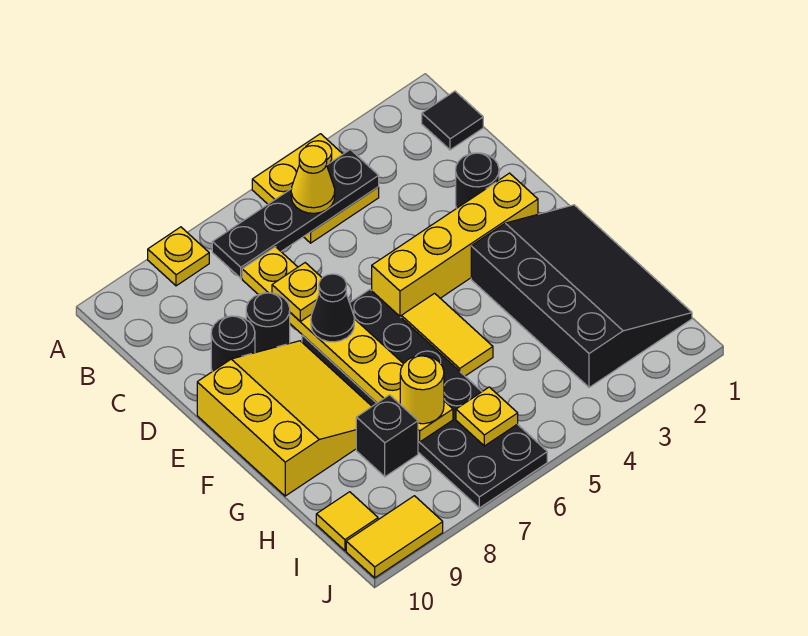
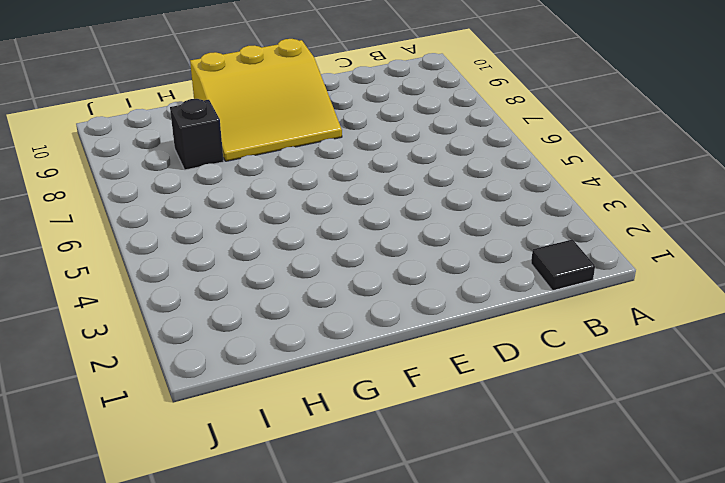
none -> yellow plate A4:B5 level 1
none -> yellow plate A8 level 1
none -> black round brick D2 level 1

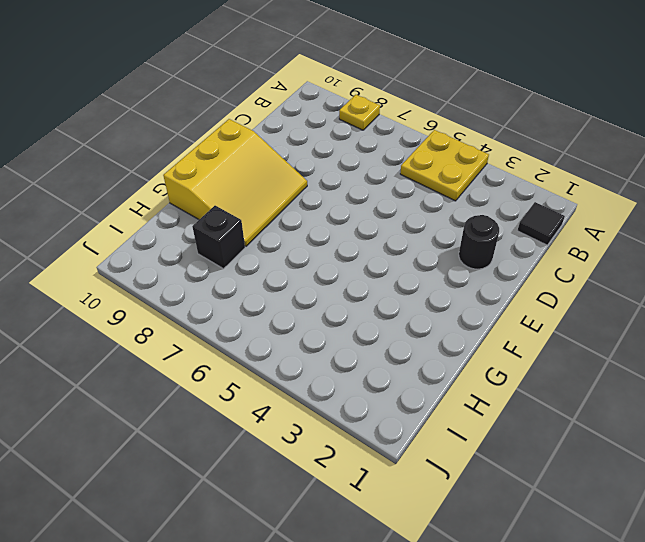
none -> black round brick D8 level 1
none -> black round brick D9 level 1
none -> yellow brick E2:E5 level 1

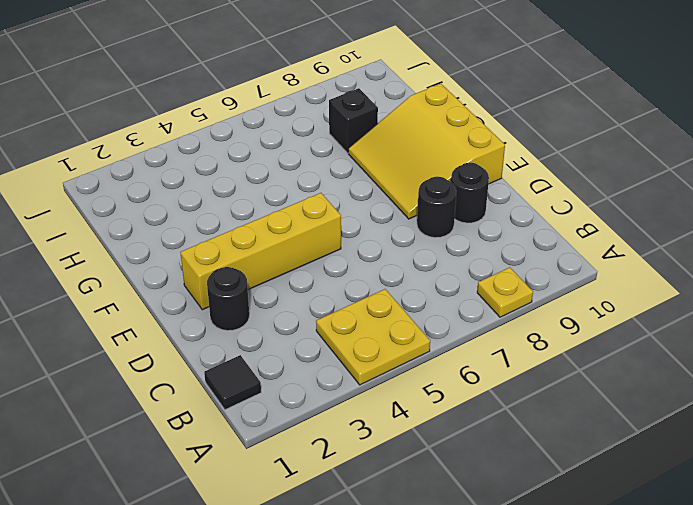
none -> black plate E6:J7 level 1
none -> black slope F1:I3 level 1 top 3
none -> yellow tile F5:G5 level 1

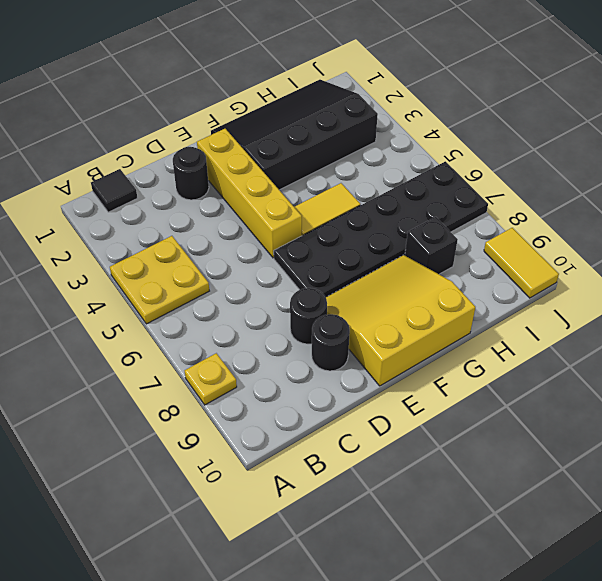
none -> yellow tile I10 level 1
none -> black plate B4:B7 level 2
none -> yellow plate C7:H7 level 2

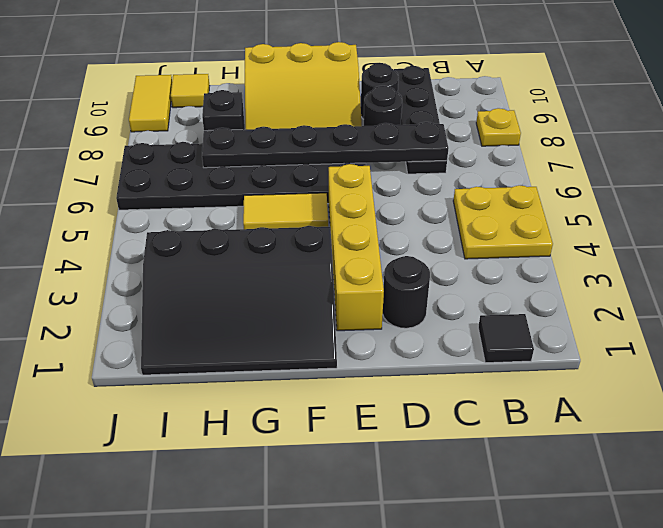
black plate C7:C10 level 1 -> black plate B4:B7 level 2
black plate C7:H7 level 2 -> yellow plate C7:H7 level 2
none -> yellow plate I6 level 2
none -> yellow cone B5 level 3
none -> yellow plate D7 level 3

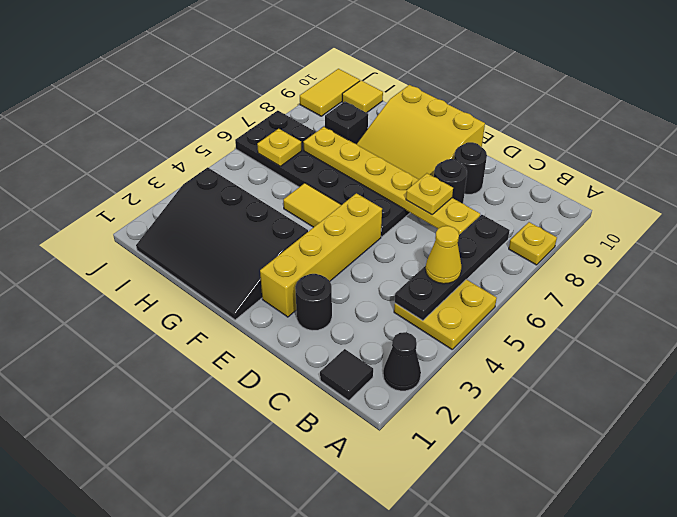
black cone A2 level 1 -> black cone E7 level 3
none -> yellow round brick H7 level 3

